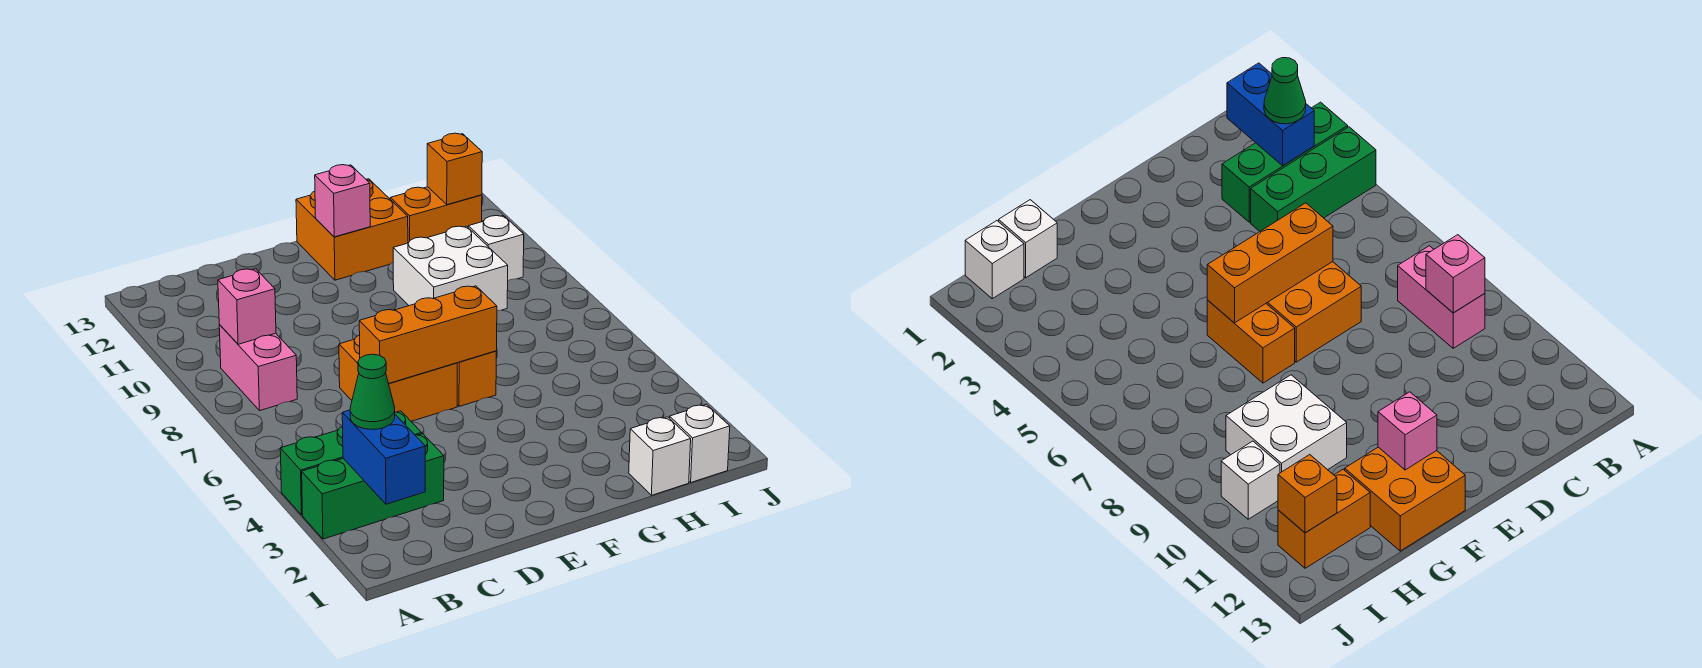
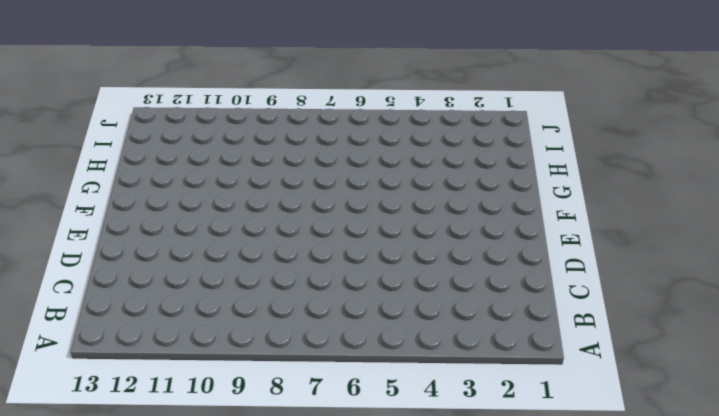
none -> green brick A3:C3 level 1
none -> green brick A4:C4 level 1
none -> pink brick B8:B9 level 1

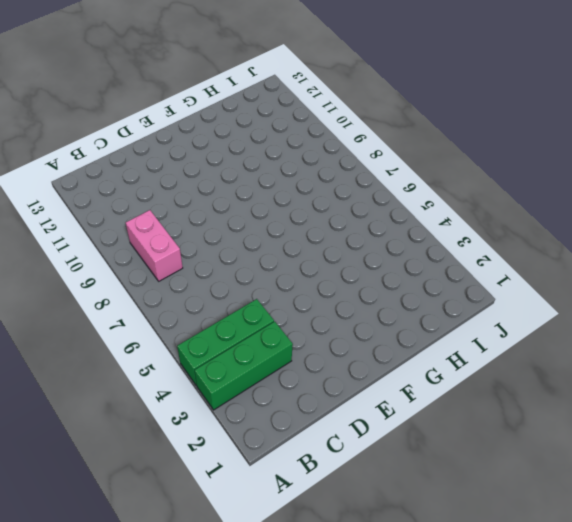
none -> orange brick D6:E7 level 1
none -> orange brick F6:F7 level 1
none -> orange brick F12:G13 level 1

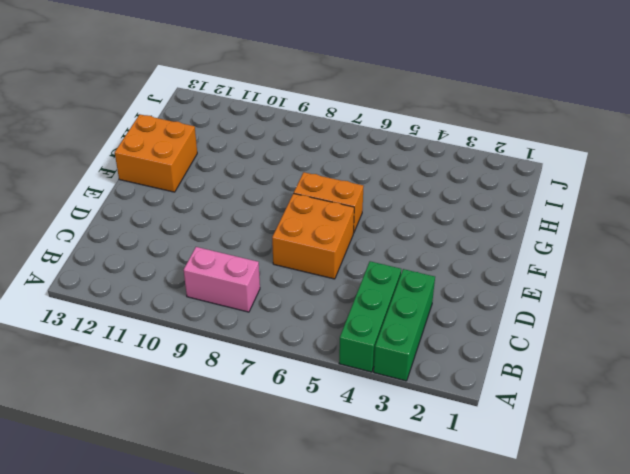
none -> white brick G9:H10 level 1
none -> white brick H1 level 1
none -> orange brick H12:I12 level 1

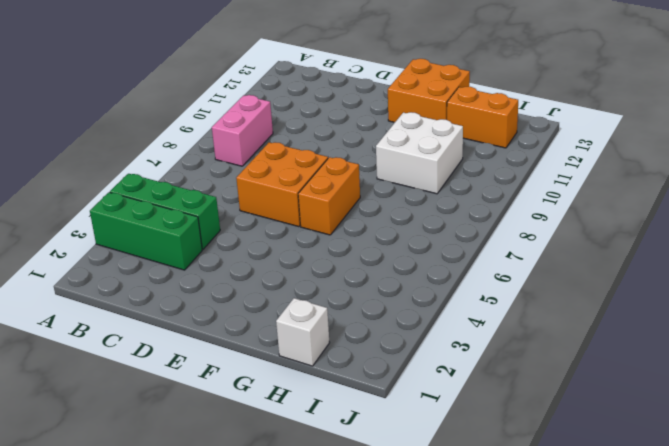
none -> white brick I1 level 1
none -> white brick I10 level 1
none -> blue brick B2:B3 level 2

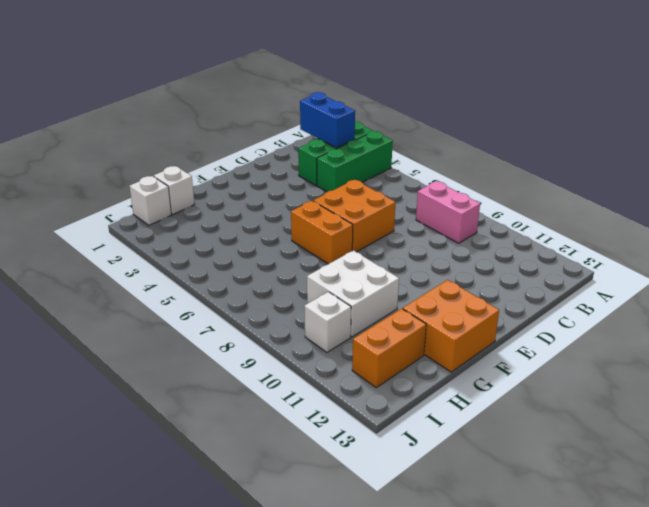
none -> pink brick B9 level 2
none -> orange brick D6:F6 level 2
none -> pink brick F12 level 2

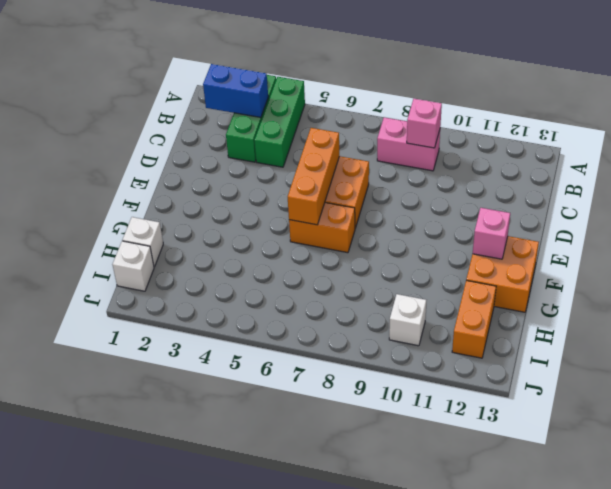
none -> white brick G9:H10 level 1
none -> orange brick I12 level 2
none -> green cone B3 level 3

